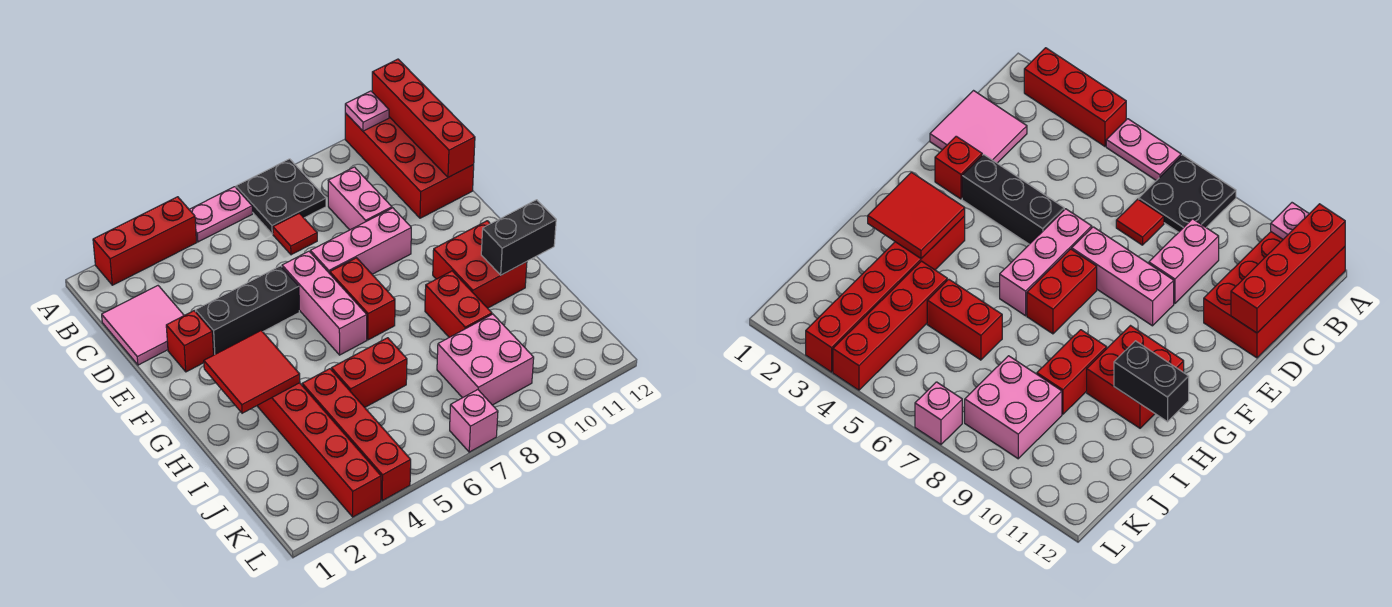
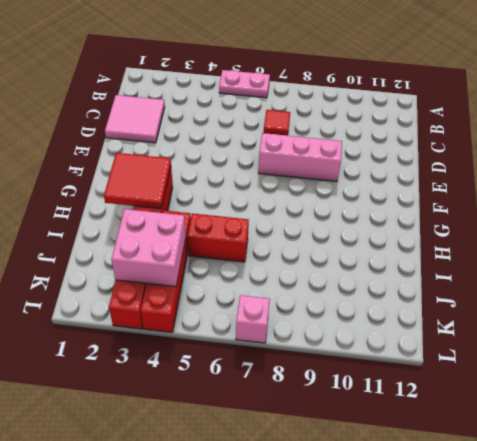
pink brick J3:K4 level 2 -> pink brick J8:K9 level 1
none -> red brick A2:A4 level 1
none -> black plate A7:B8 level 1
none -> red brick A11:D12 level 1

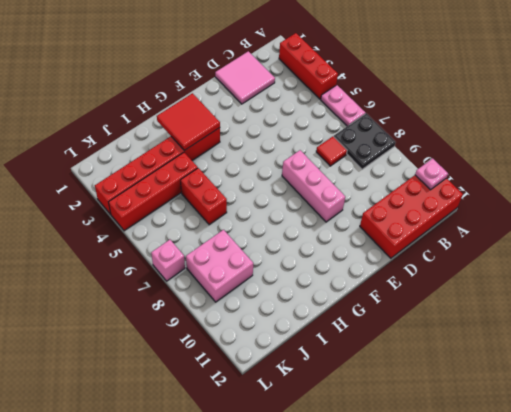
none -> pink brick C9:D9 level 1
none -> red brick E2 level 1
none -> black brick E3:E5 level 1

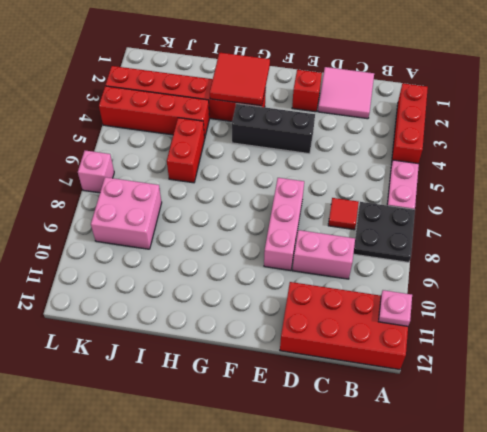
black brick E4:G4 level 1 -> black brick E3:E5 level 1
none -> pink brick E6:G6 level 1
none -> red brick F7:G7 level 1
none -> red brick G10:H11 level 1

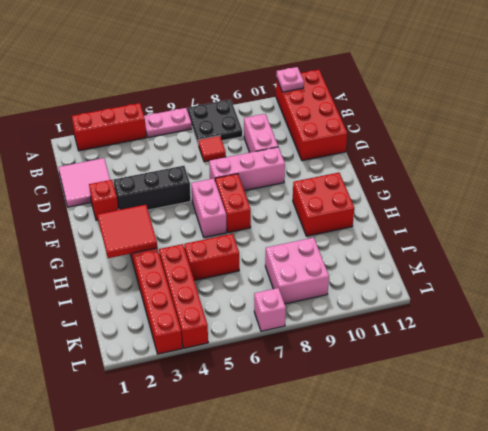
pink brick F6:G6 level 1 -> pink brick E6:G6 level 1
none -> red brick H9:I9 level 1
none -> red brick A12:D12 level 2
none -> black brick H11:H12 level 2

